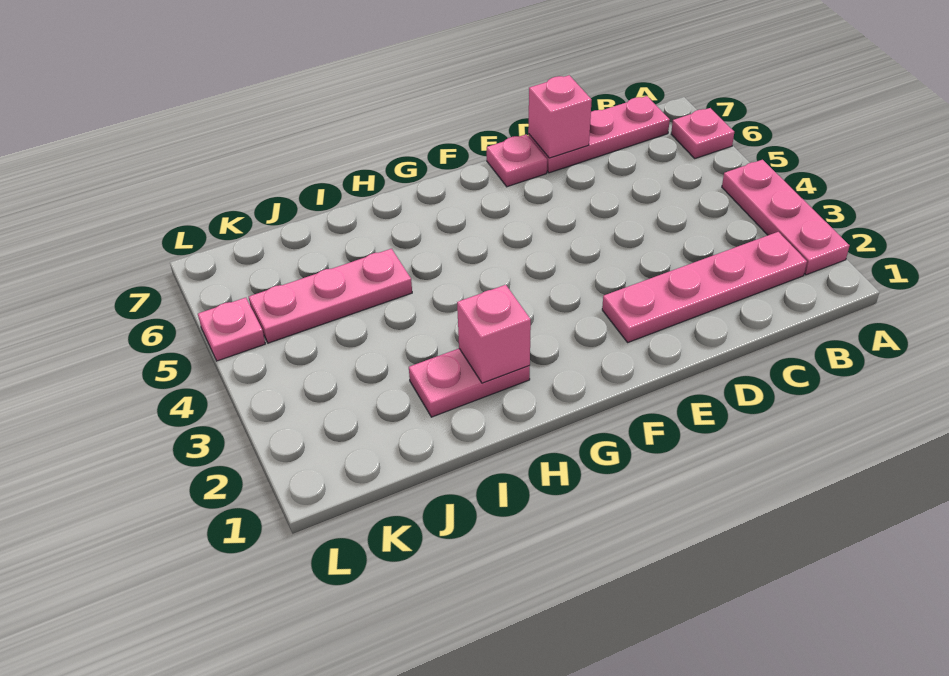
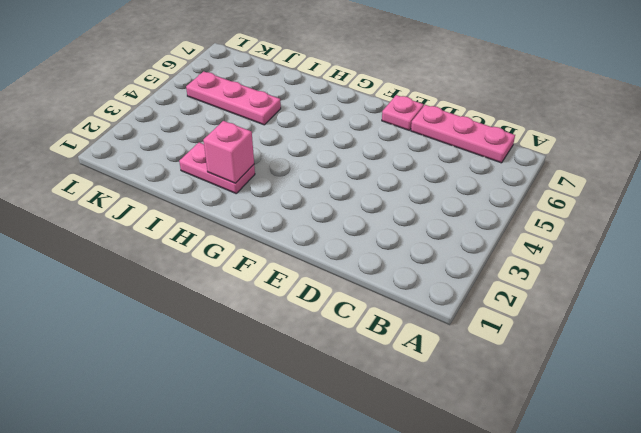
none -> pink plate A2:A4 level 1
none -> pink plate A6 level 1

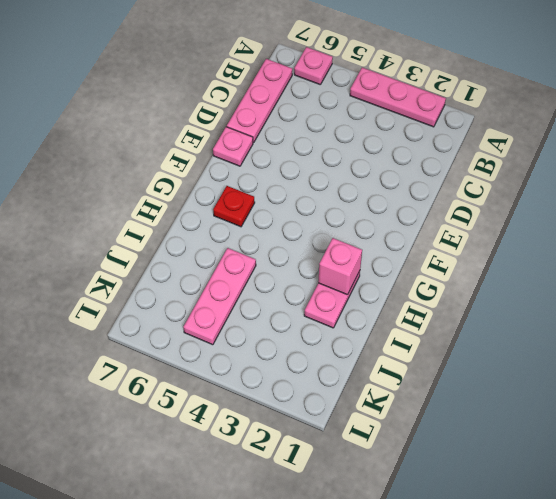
red plate G6 level 1 -> none
none -> pink plate B2:E2 level 1
none -> pink plate L5 level 1

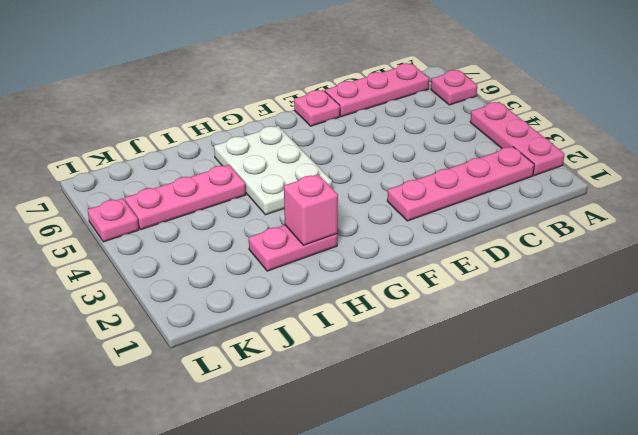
white plate G4:H6 level 1 -> none
none -> pink brick D7 level 2

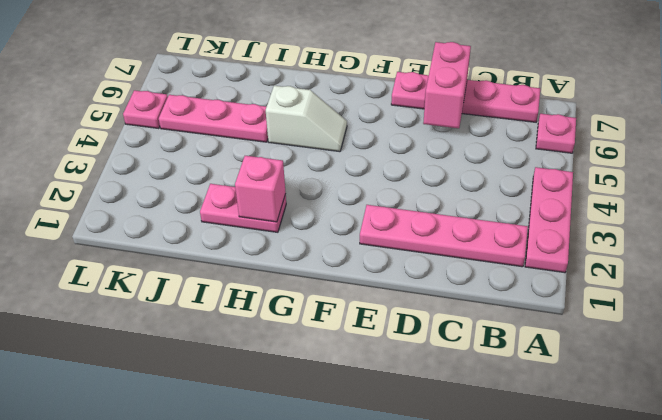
pink brick D6:D7 level 2 -> pink brick D7 level 2
white slope G5:H5 level 1 top H -> none

